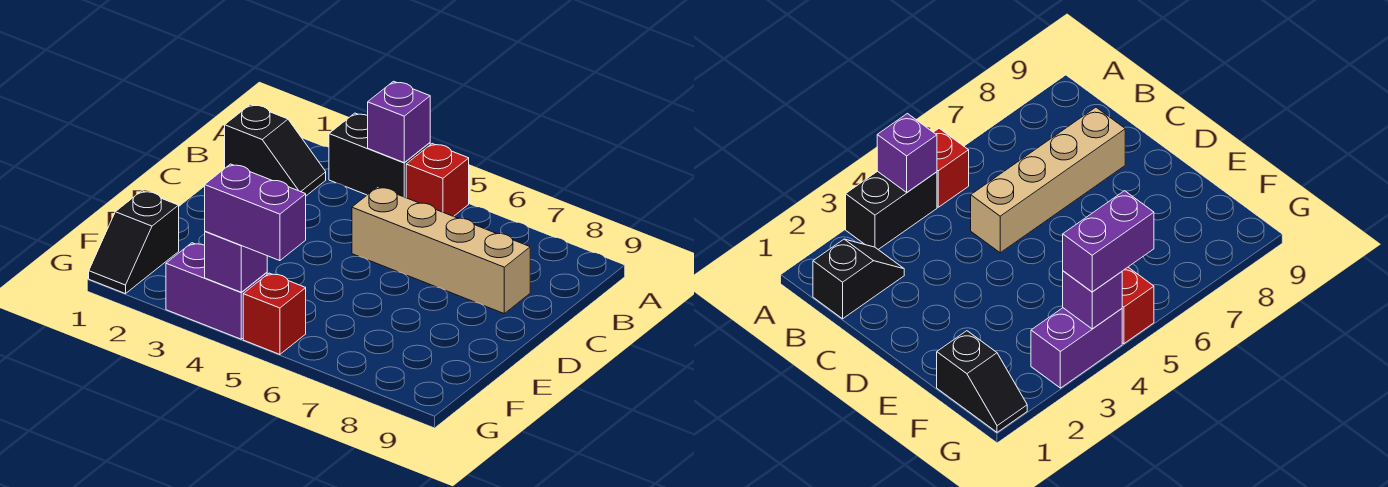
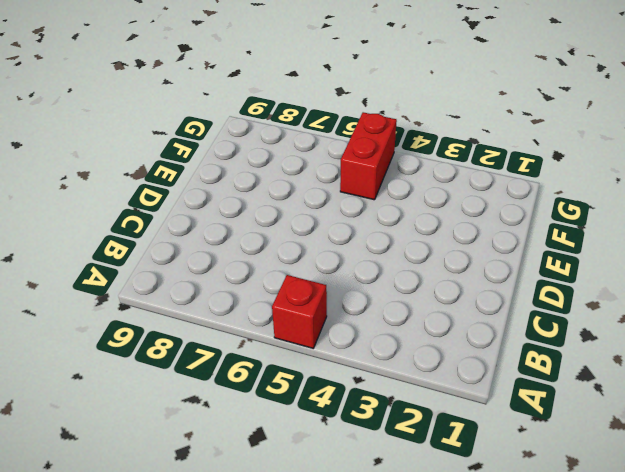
red brick F5:G5 level 1 -> red brick G5 level 1
none -> black brick A3:A4 level 1
none -> black slope B1:B2 level 1 top 1

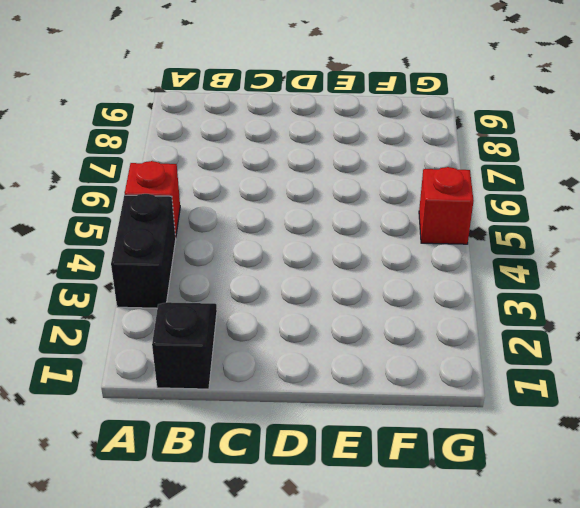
none -> tan brick C5:C8 level 1
none -> black slope F1:G1 level 1 top F

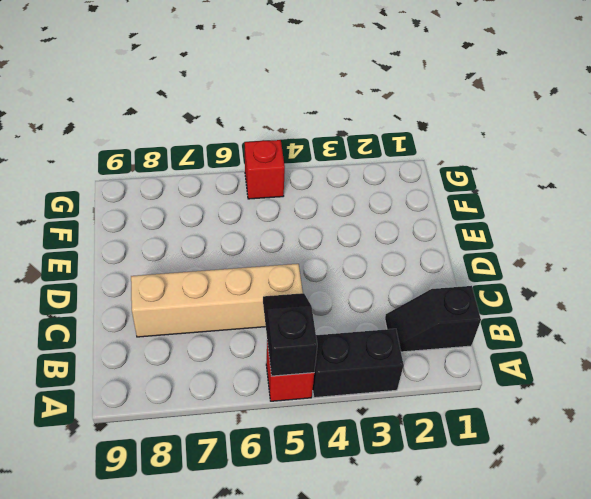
black slope A5:B5 level 2 top A -> black slope F1:G1 level 1 top F
none -> purple brick G3:G4 level 1
none -> purple brick A4 level 2

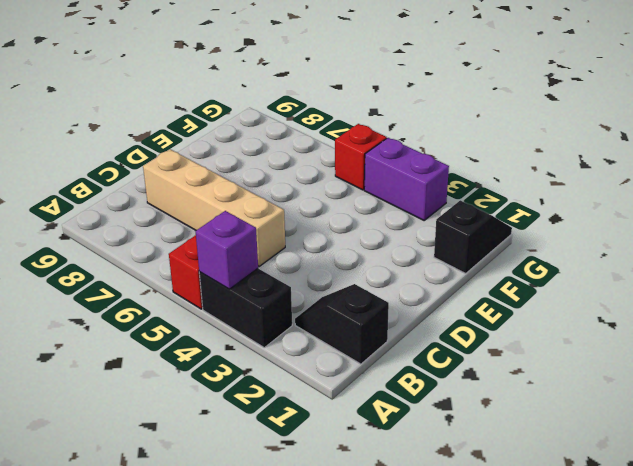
none -> purple brick G4 level 2
none -> purple brick G4:G5 level 3

